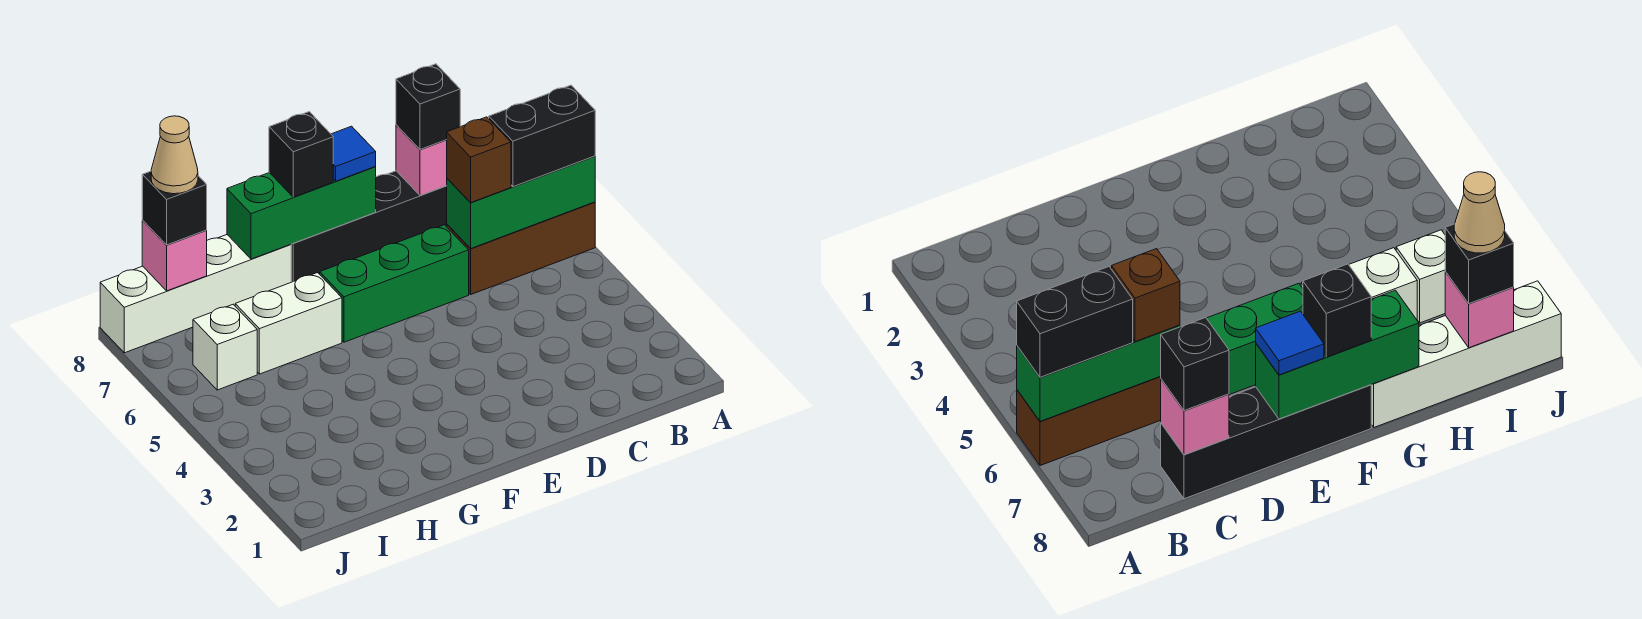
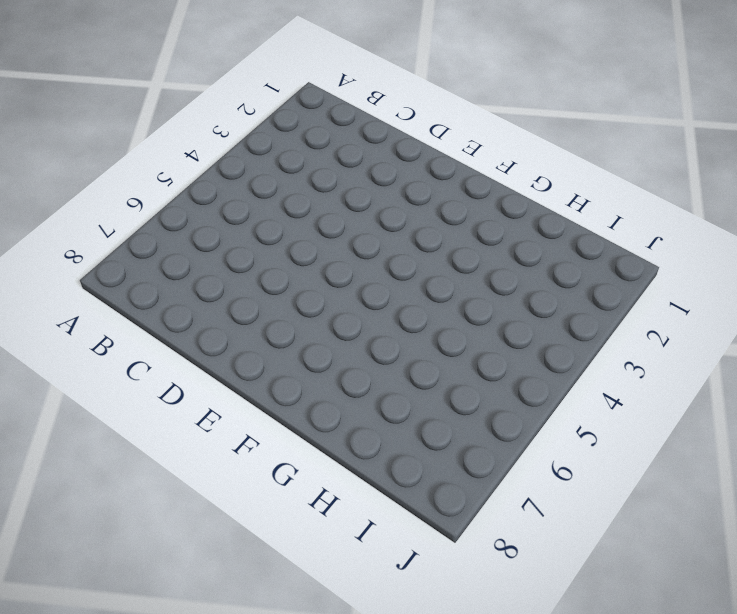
none -> brown brick A6:C6 level 1
none -> black brick C8:F8 level 1
none -> green brick D6:F6 level 1

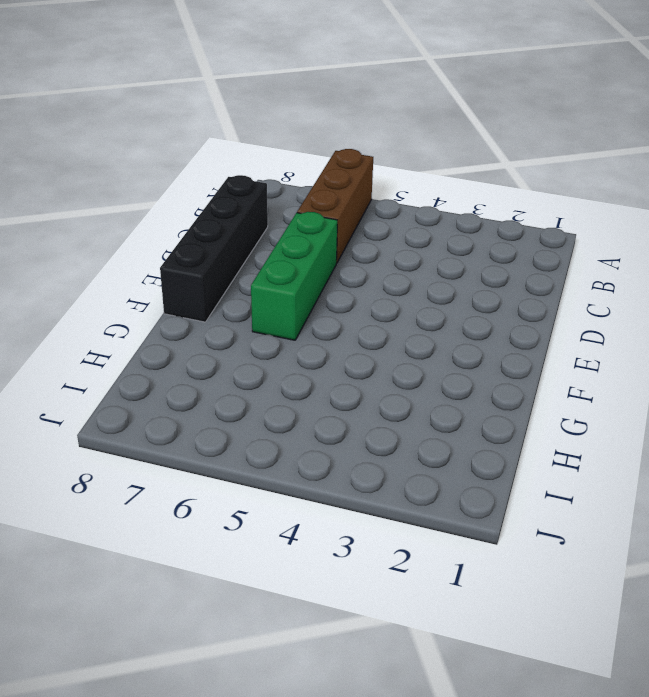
none -> white brick G6:H6 level 1
none -> white brick G8:J8 level 1
none -> white brick I6 level 1

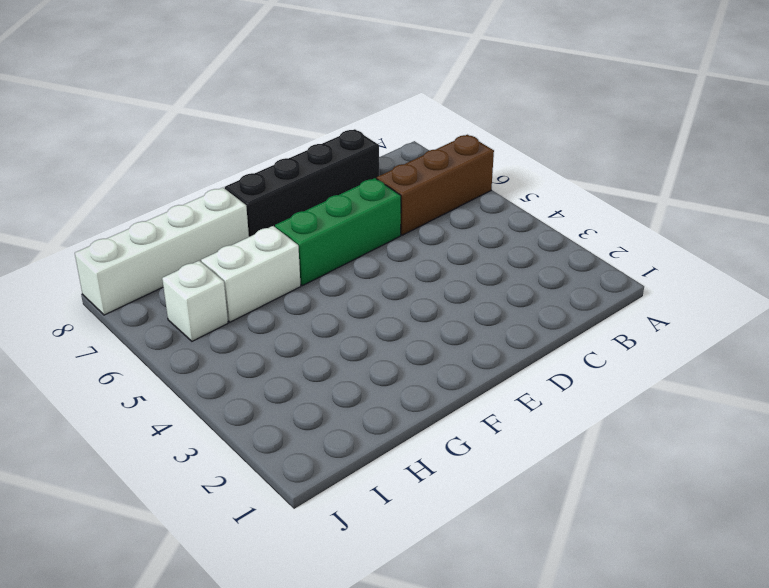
none -> green brick A6:C6 level 2
none -> pink brick C8 level 2
none -> green brick E8:G8 level 2

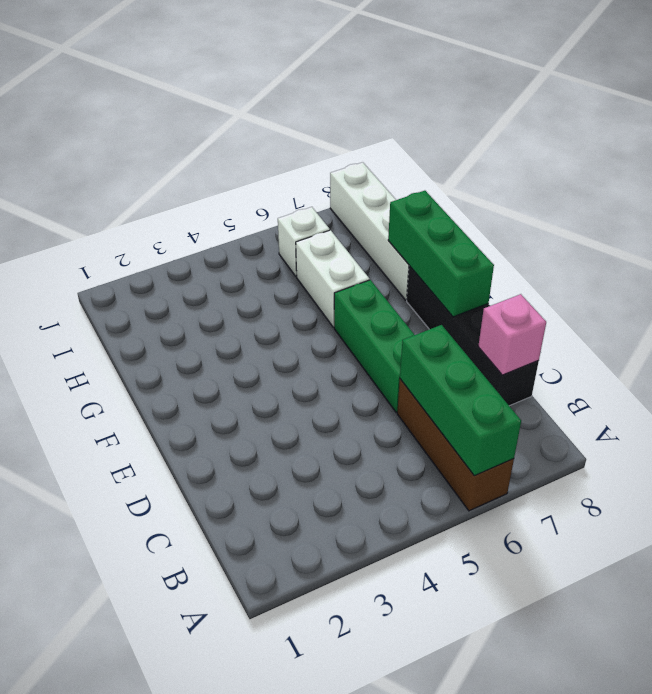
none -> pink brick I8 level 2
none -> black brick A6:B6 level 3
none -> brown brick C6 level 3

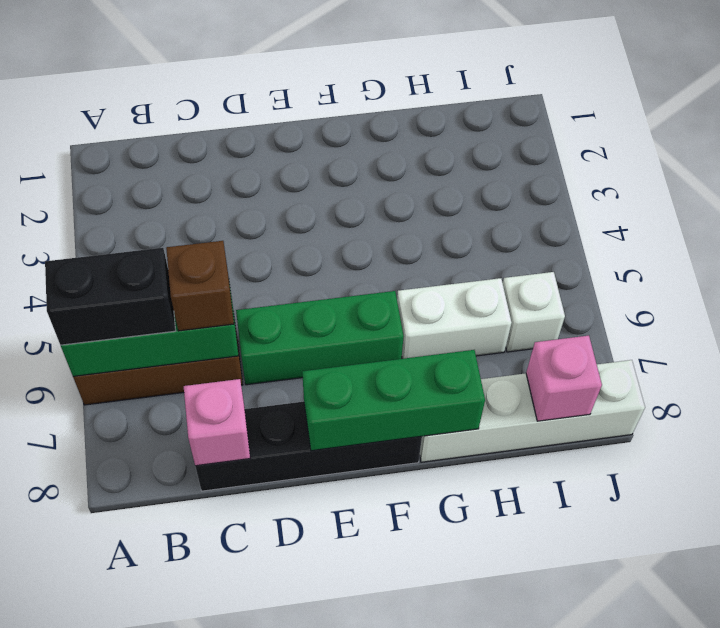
none -> black brick C8 level 3
none -> blue tile E8 level 3
none -> black brick F8 level 3

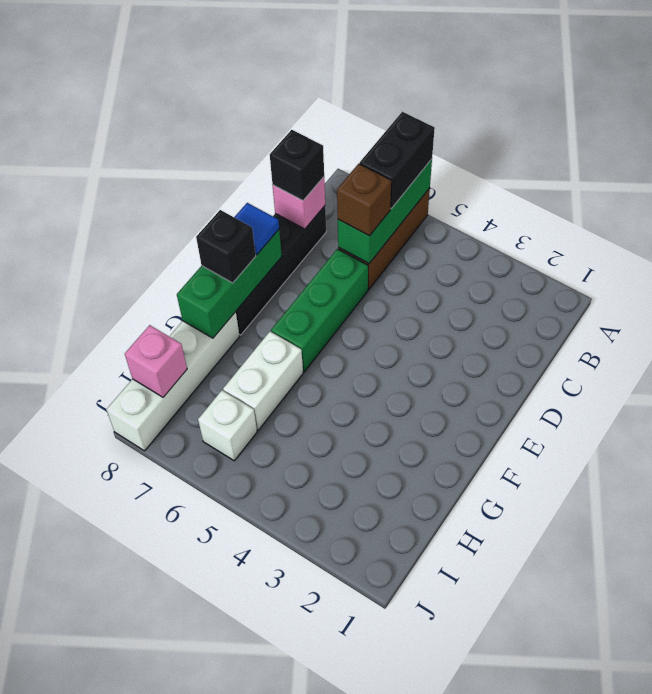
none -> black brick I8 level 3
none -> tan cone I8 level 4

